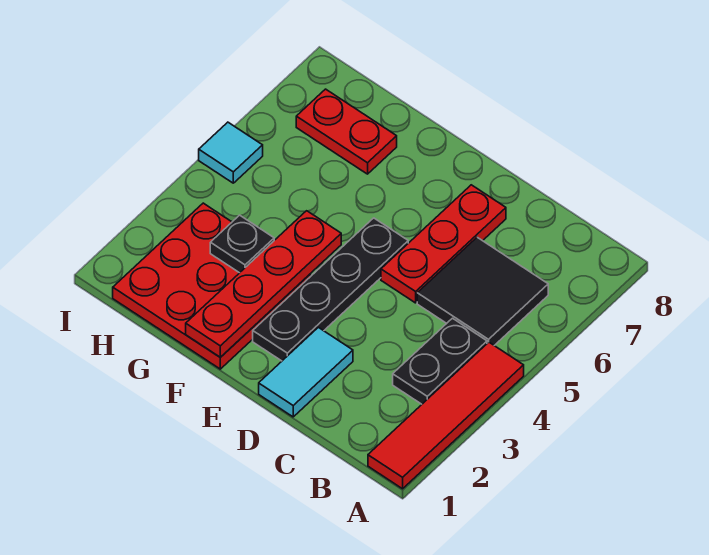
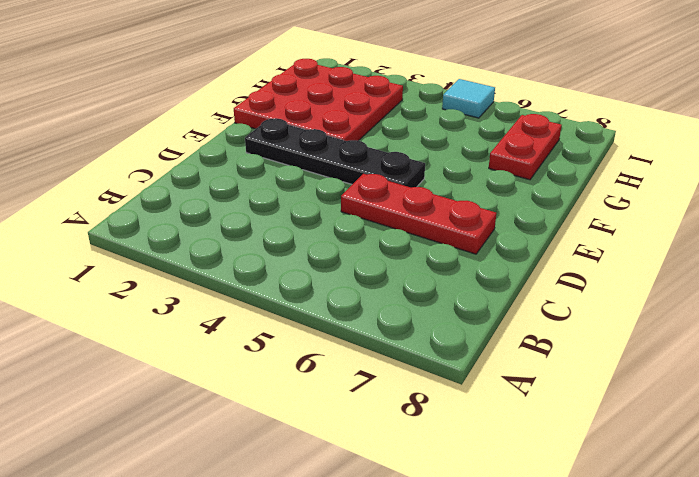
none -> red tile A1:A4 level 1
none -> black plate B3:B4 level 1

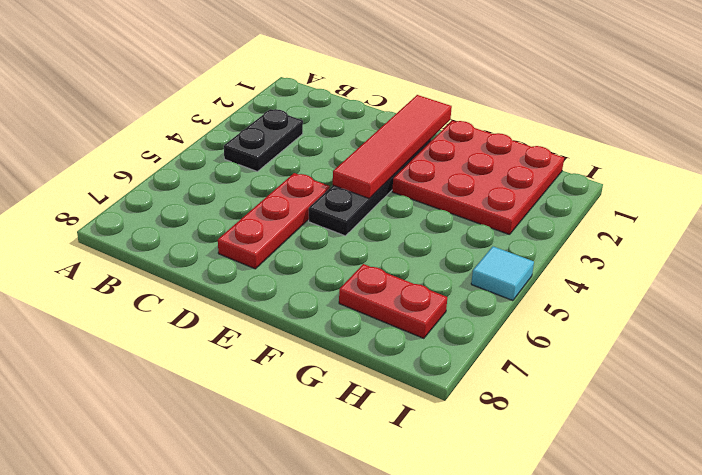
red tile E1:E4 level 2 -> red tile A1:A4 level 1
none -> black tile B5:C6 level 1
none -> cyan tile D1:D2 level 1

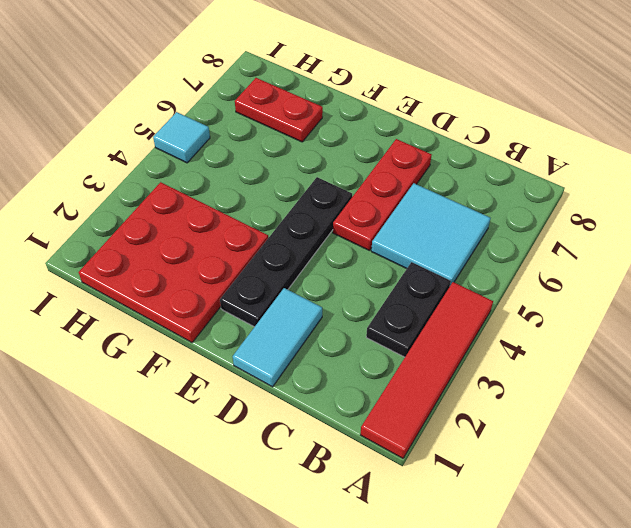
cyan tile B5:C6 level 1 -> black tile B5:C6 level 1
none -> red plate F1:F4 level 2
none -> black plate G3 level 2

